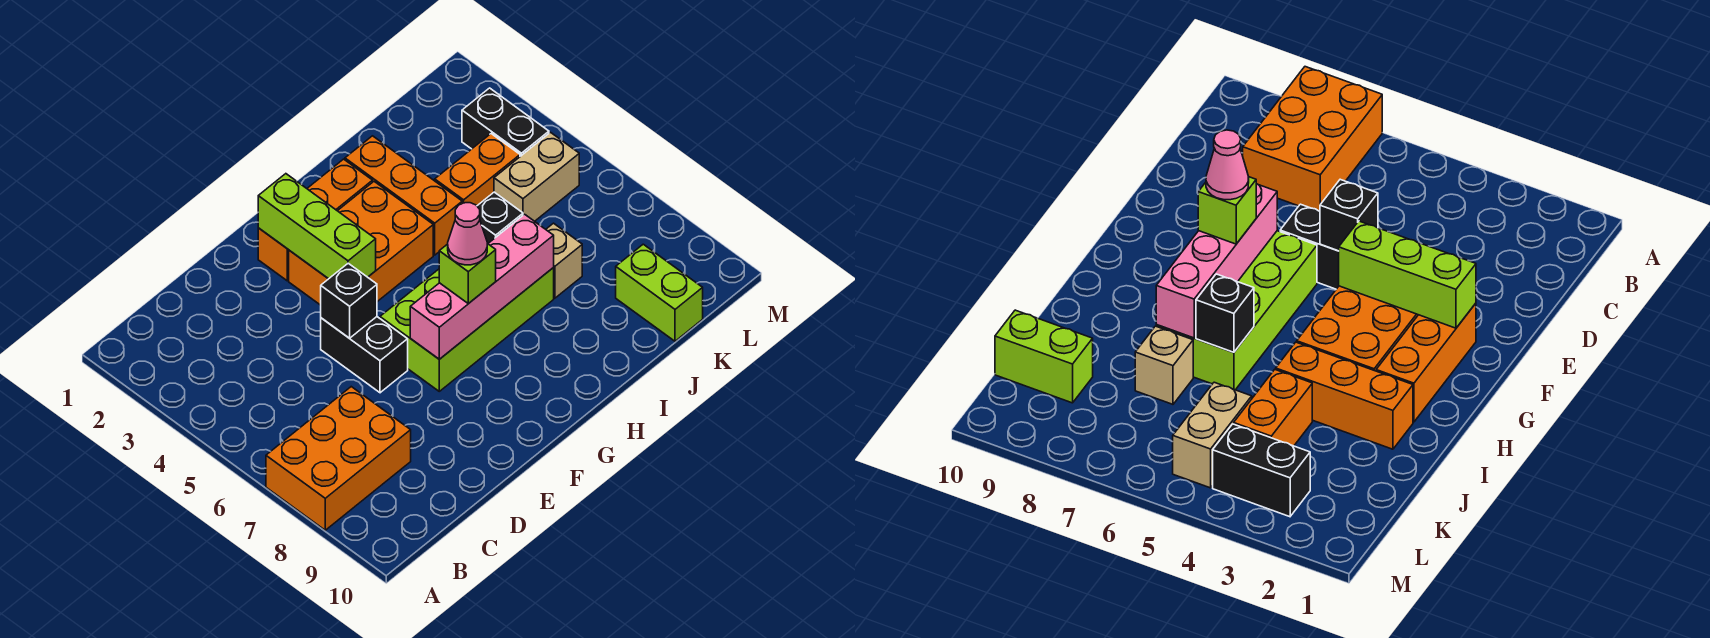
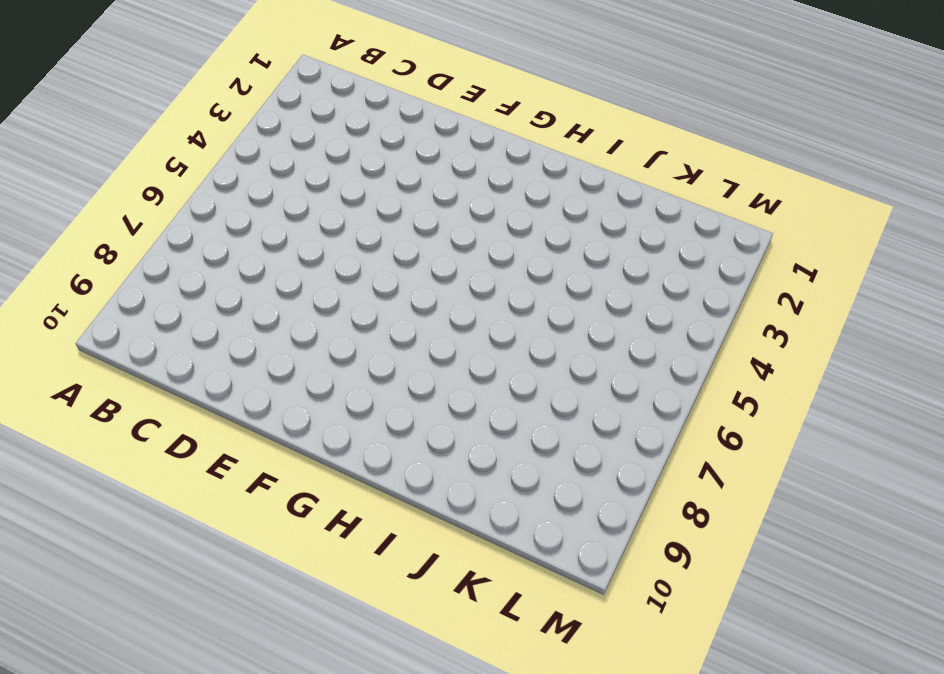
none -> orange brick A7:C8 level 1
none -> black brick E5:E6 level 1
none -> orange brick F2:H2 level 1

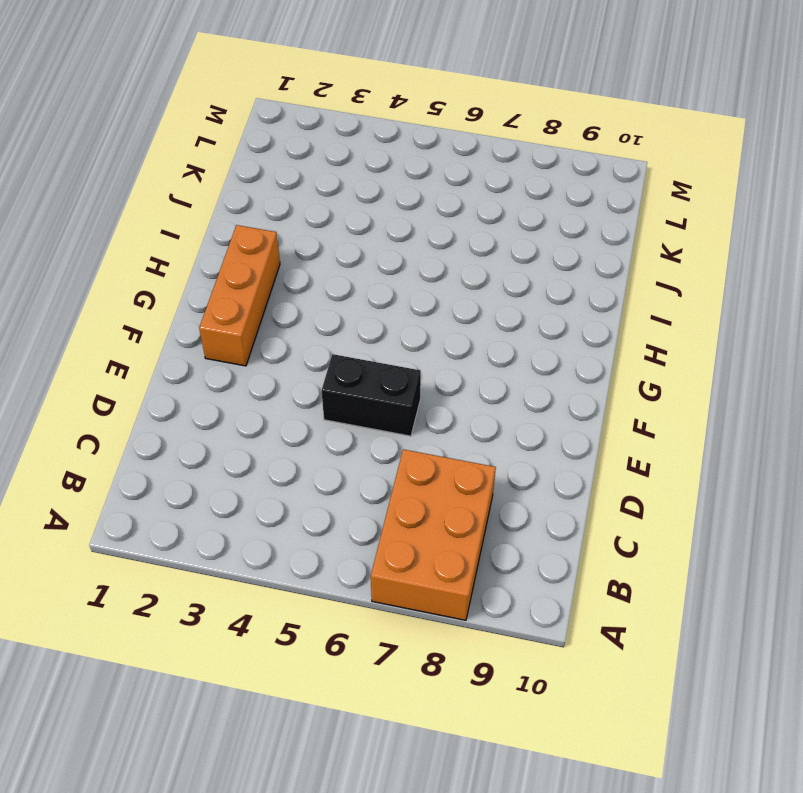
none -> orange brick F3:H4 level 1
none -> lime brick F6:I7 level 1
none -> orange brick I2:I4 level 1

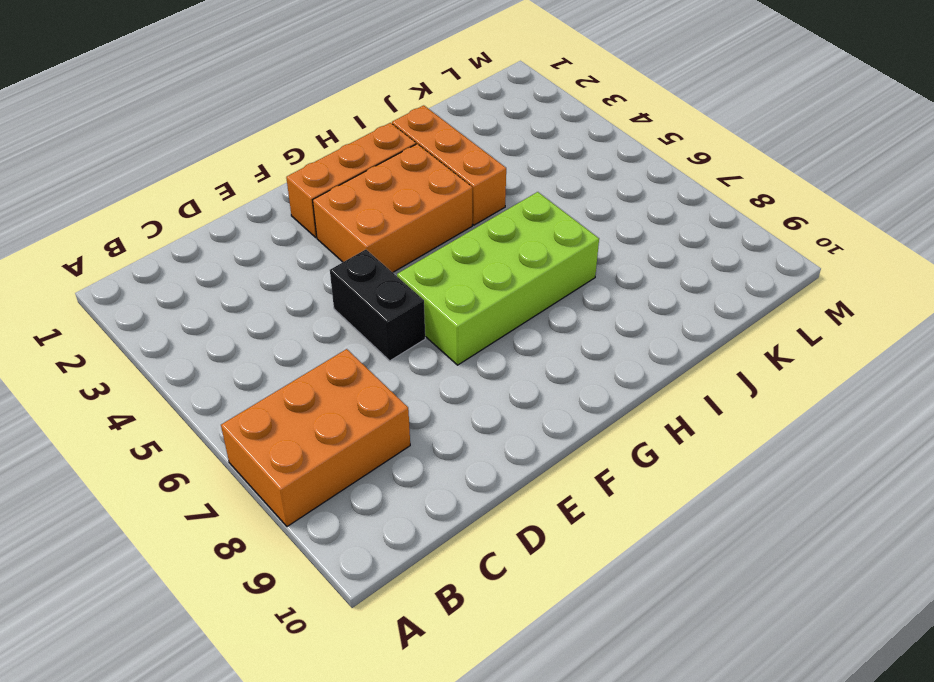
none -> orange brick J4:K4 level 1
none -> tan brick J7 level 1
none -> tan brick K5:L5 level 1

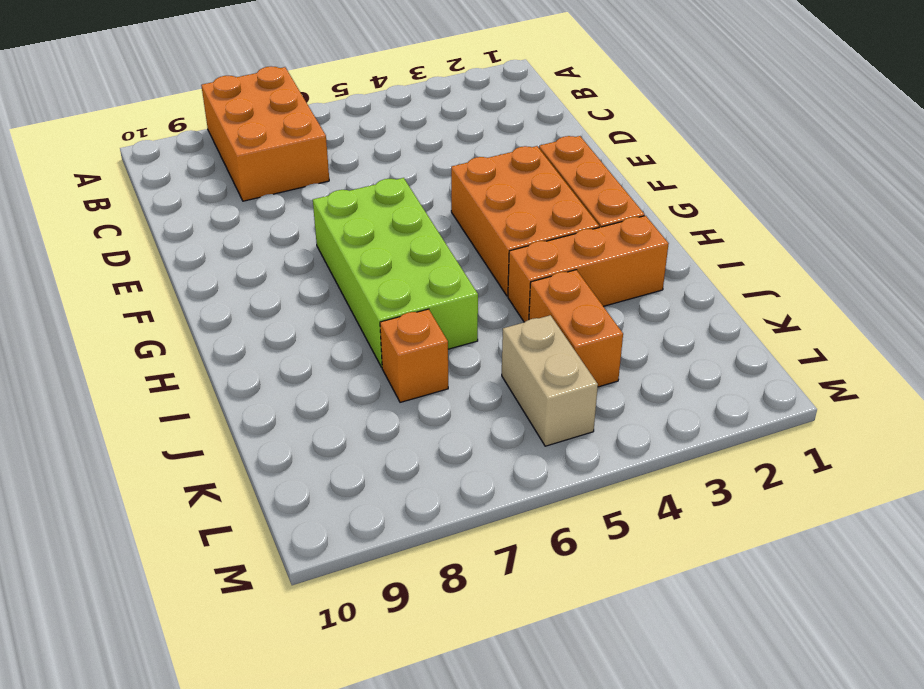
orange brick J7 level 1 -> tan brick J7 level 1
none -> black brick E5:E6 level 1
none -> lime brick K9:K10 level 1
none -> black brick L3:L4 level 1

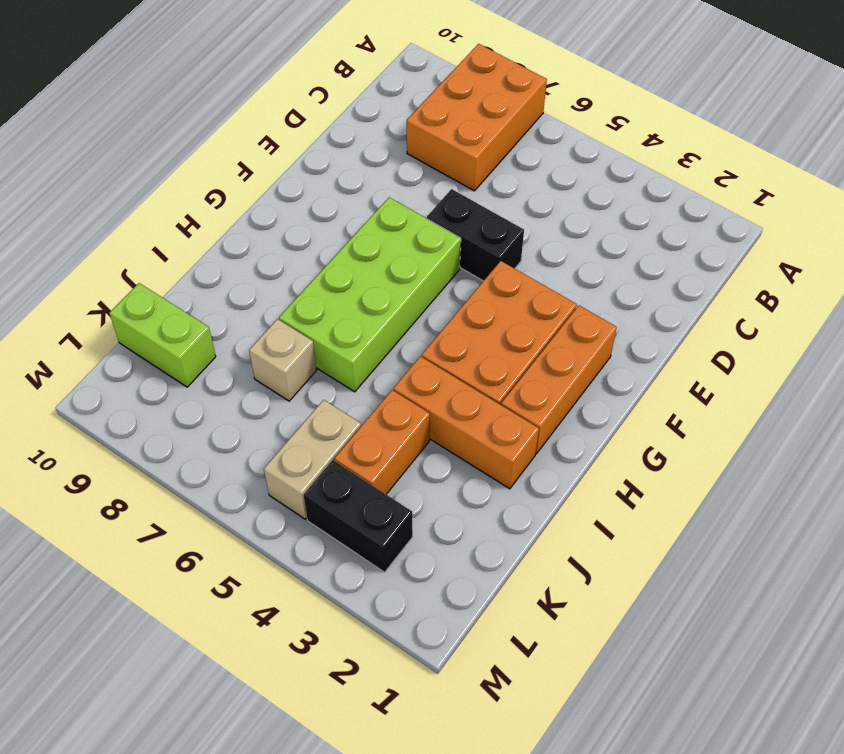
none -> black brick E5 level 2
none -> lime brick F2:F4 level 2
none -> pink brick F7:I7 level 2

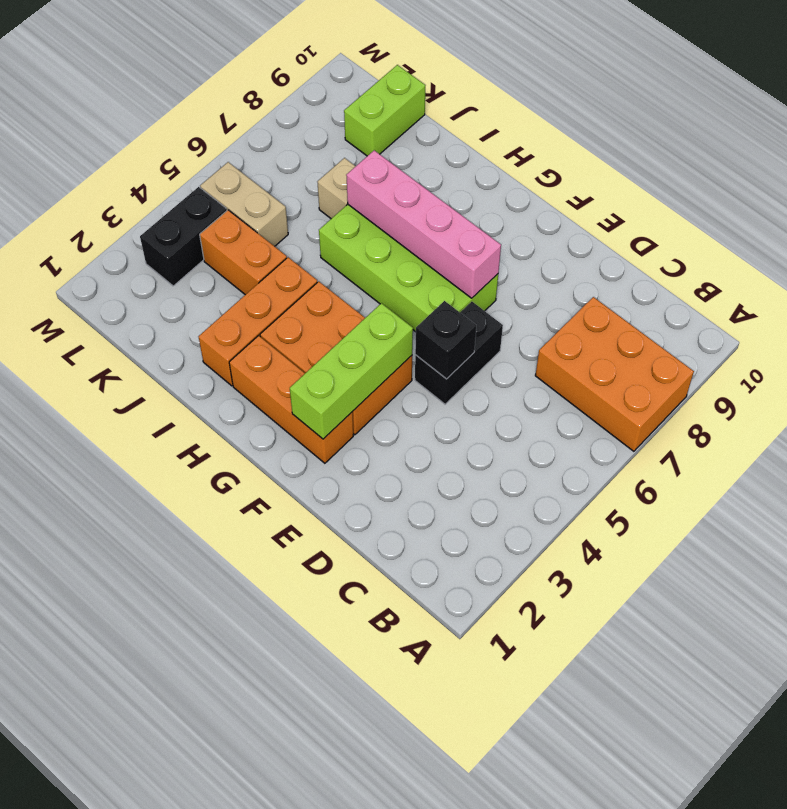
none -> black brick I6 level 2
none -> lime brick G7 level 3
none -> pink cone G7 level 4

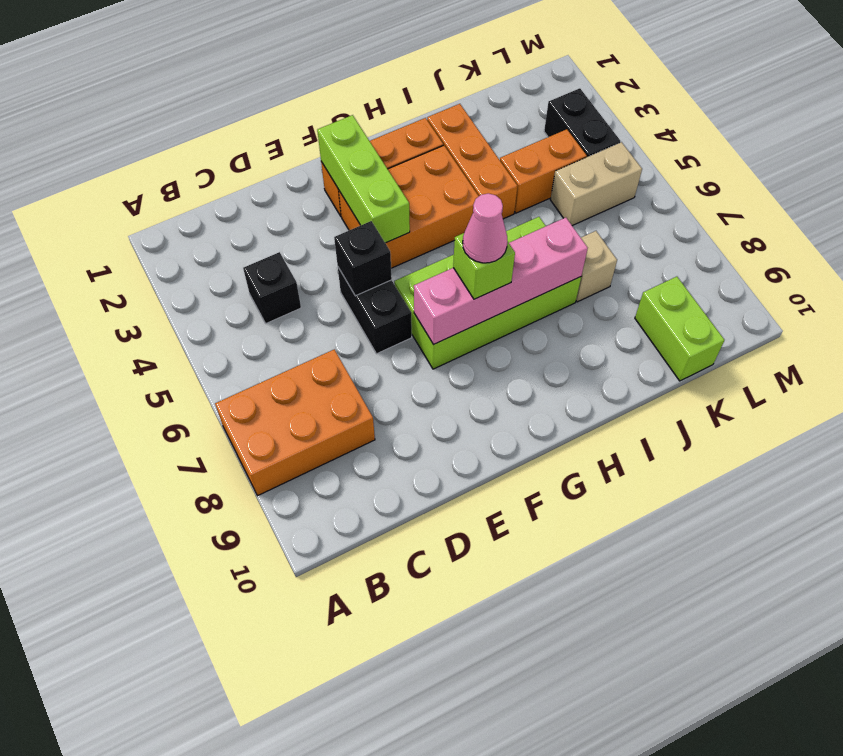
black brick C4 level 1 -> black brick I6 level 2

